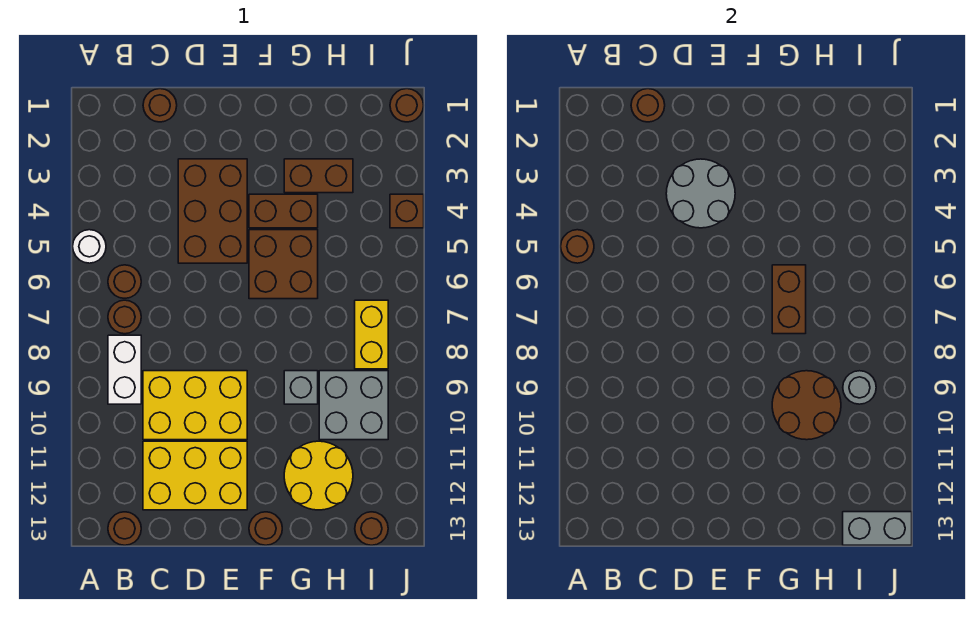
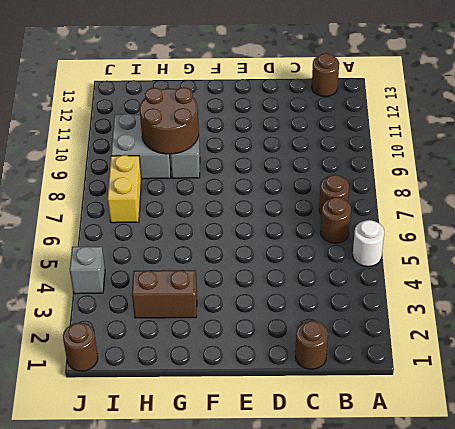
grey brick J4 level 1 -> brown brick J4 level 1
none -> white brick B8:B9 level 1
none -> yellow brick C9:E10 level 1
none -> yellow brick C11:E12 level 1

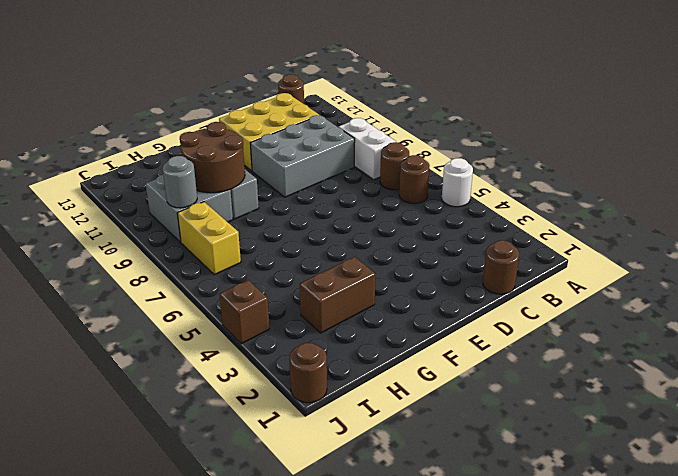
grey brick C9:E10 level 1 -> yellow brick C9:E10 level 1
none -> brown brick D3:E5 level 1
none -> brown brick F4:G4 level 1
none -> brown brick F5:G6 level 1

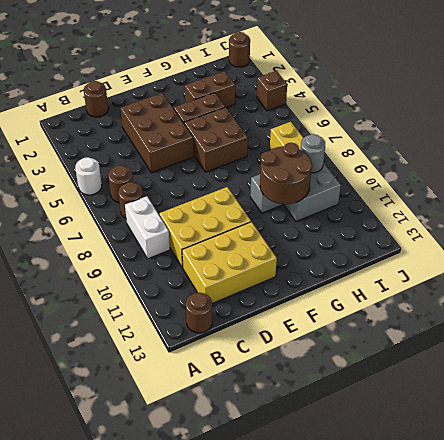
none -> brown round brick F13 level 1
none -> yellow round brick G11:H12 level 1
none -> brown round brick I13 level 1

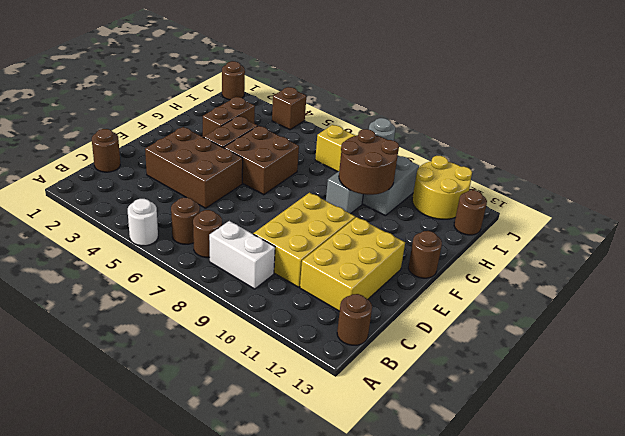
yellow round brick I11:J12 level 1 -> yellow round brick G11:H12 level 1
none -> brown round brick A5 level 2
none -> brown round brick C1 level 2
none -> grey round brick D3:E4 level 2

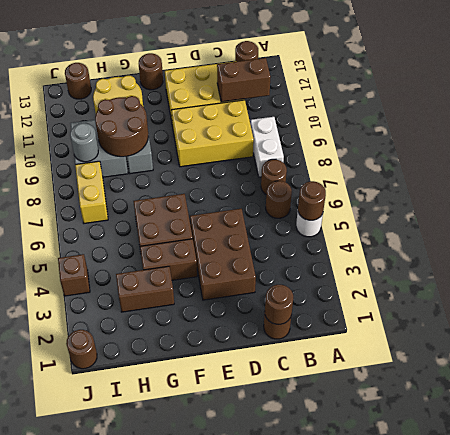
brown brick B11:C11 level 2 -> brown brick G6:G7 level 2
none -> grey round brick D3:E4 level 2
none -> grey brick I13:J13 level 2

